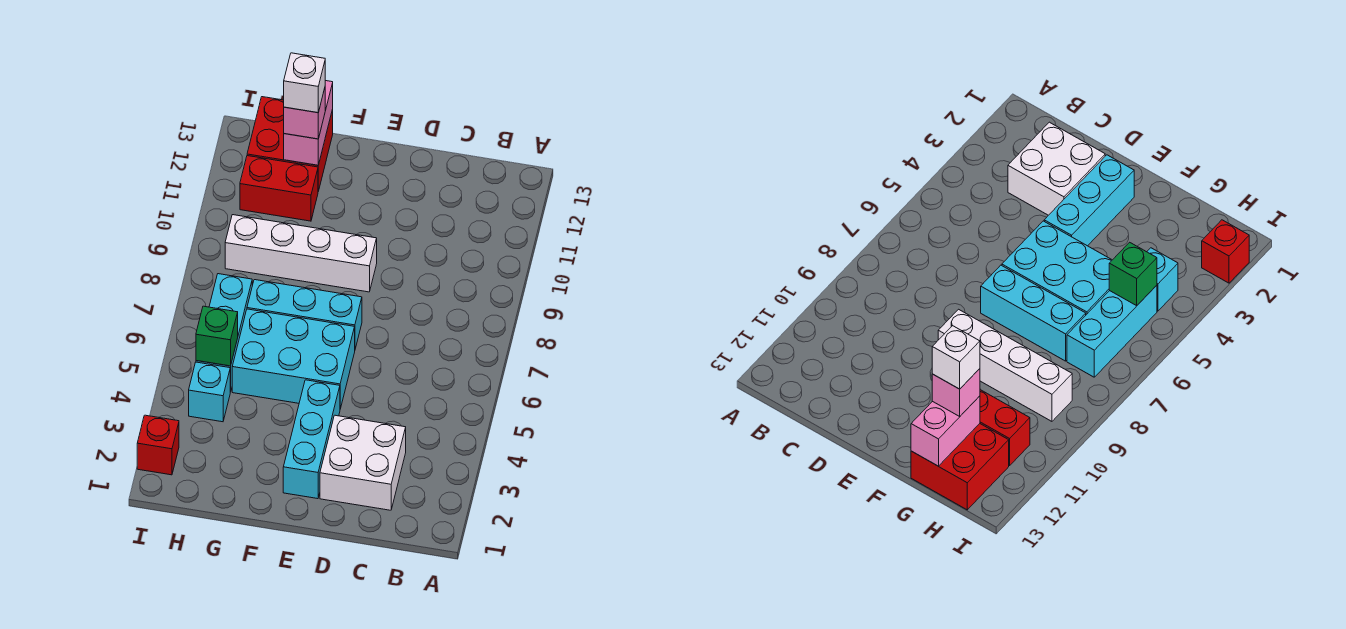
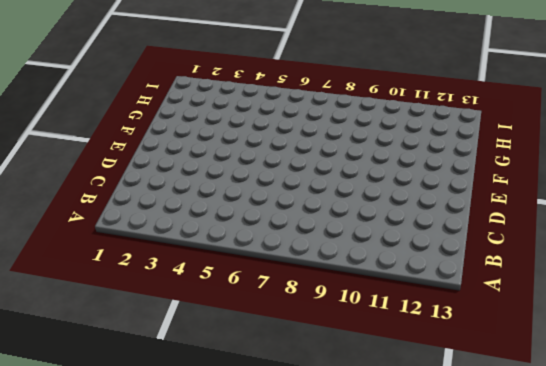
none -> white brick C2:D3 level 1
none -> cyan brick E2:E4 level 1
none -> cyan brick E5:G6 level 1

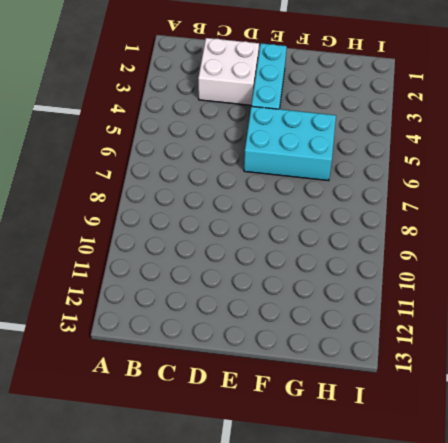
none -> cyan brick E7:G7 level 1
none -> white brick E9:H9 level 1
none -> red brick G11:H11 level 1

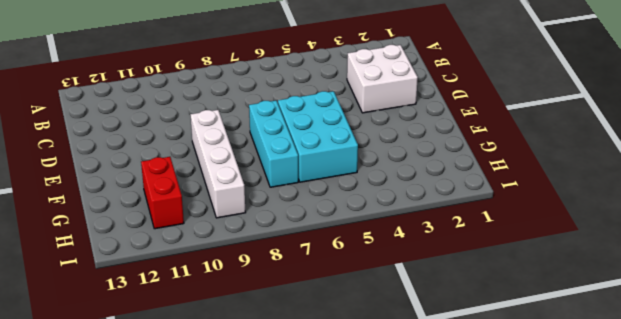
none -> cyan brick E2:E4 level 1
none -> red brick G12:H13 level 1
none -> cyan brick H4 level 1

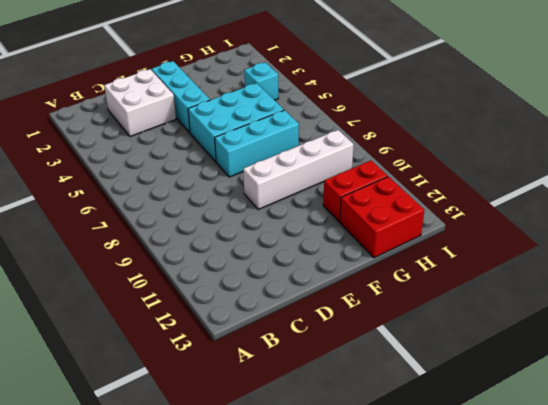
none -> cyan brick H5:H7 level 1
none -> red brick I2 level 1
none -> pink brick G12:G13 level 2

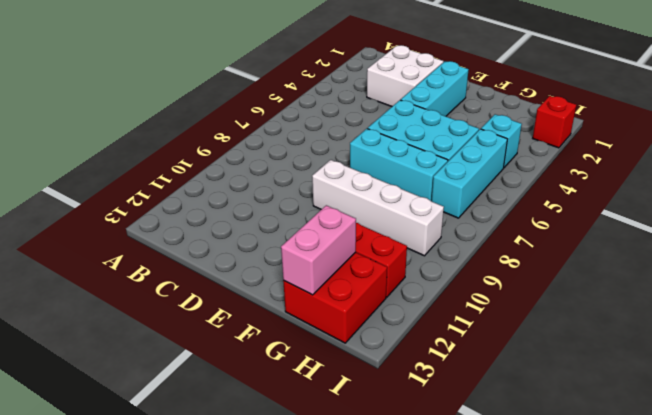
none -> green brick H5 level 2
none -> pink brick G12 level 3
none -> white brick G12 level 4

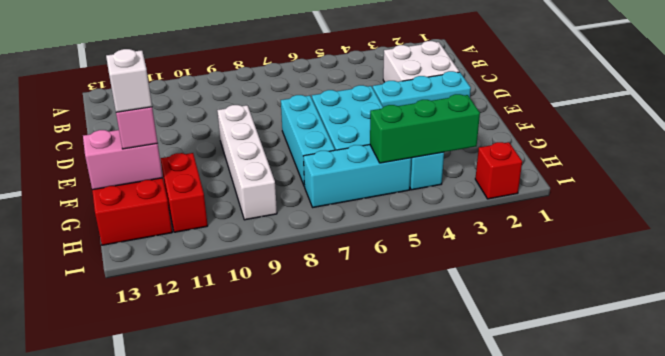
green brick H3:H5 level 2 -> green brick H5 level 2

